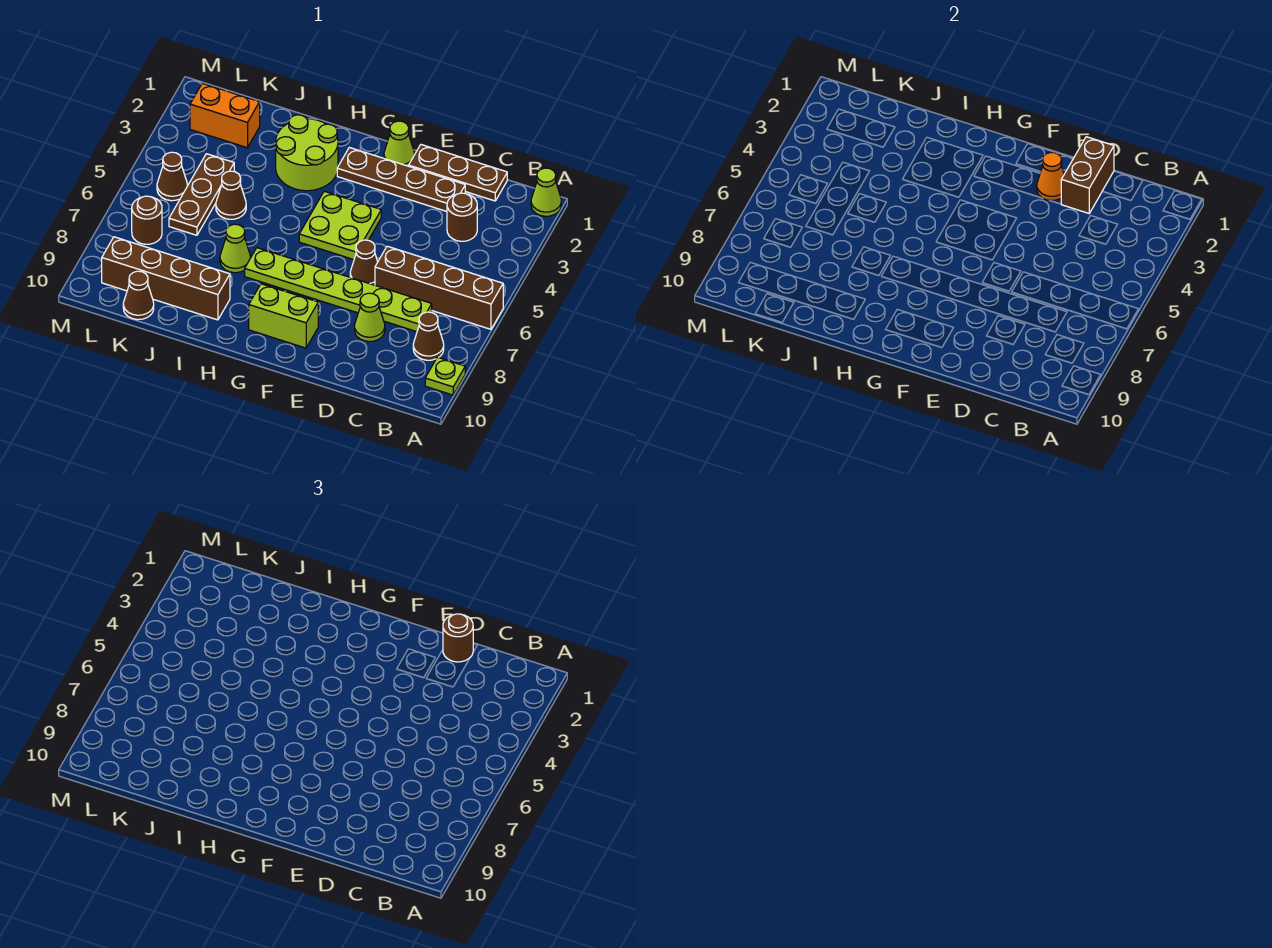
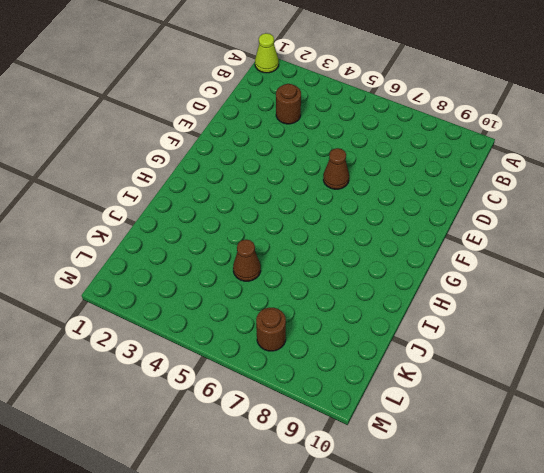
none -> brown brick A6:D6 level 1
none -> lime plate A9 level 1
none -> brown cone B8 level 1

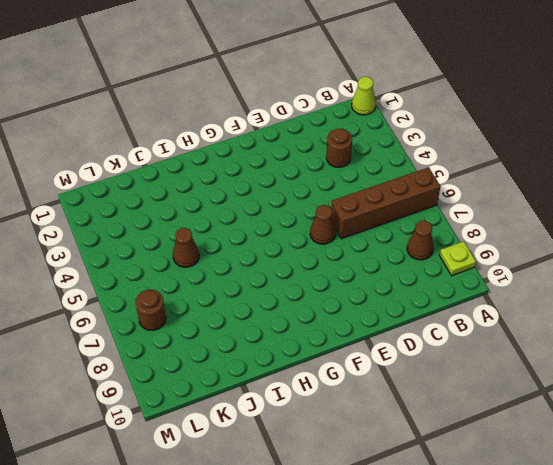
none -> brown plate C1:E1 level 1
none -> lime plate C7:H7 level 1
none -> brown plate D2:G2 level 1

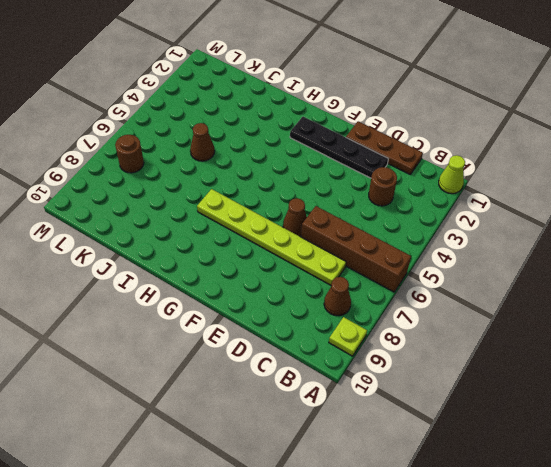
black plate D2:G2 level 1 -> brown plate D2:G2 level 1
none -> lime cone D8 level 1
none -> lime cone F1 level 1
none -> lime plate F4:G5 level 1

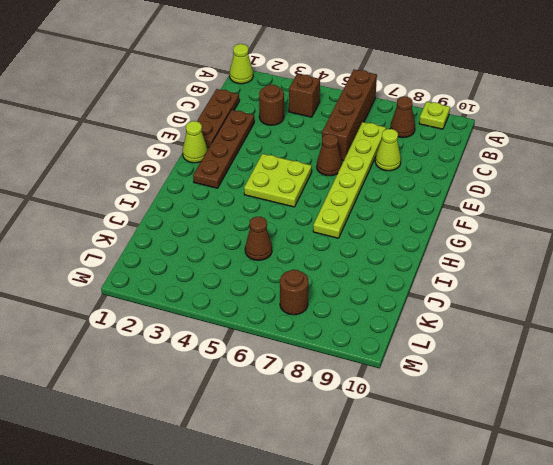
brown brick B4 level 1 -> none
none -> lime brick F9:G9 level 1
none -> lime round brick H2:I3 level 1
none -> lime cone I7 level 1

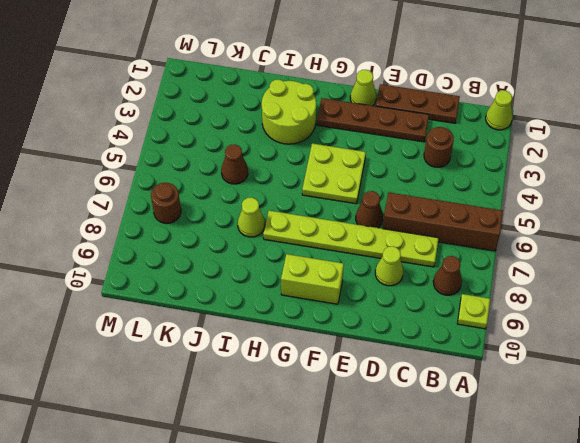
none -> brown brick I9:L9 level 1
none -> orange brick K2:L2 level 1
none -> brown plate K4:K6 level 1

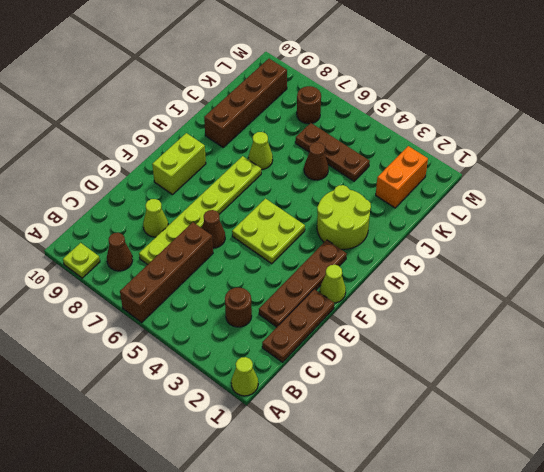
none -> brown cone K10 level 1
none -> brown cone L5 level 1
none -> brown brick D1:D2 level 2

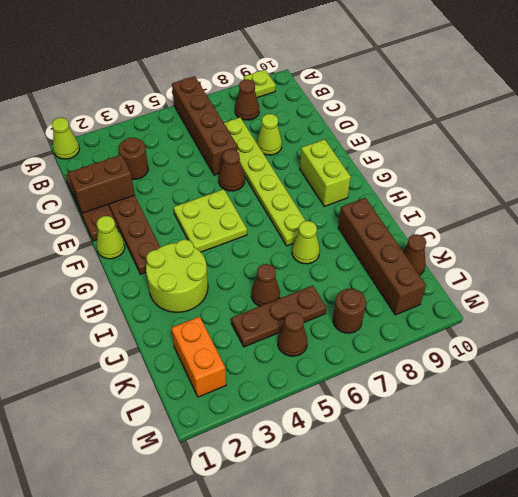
none -> orange cone E2 level 2
none -> brown round brick D1 level 3

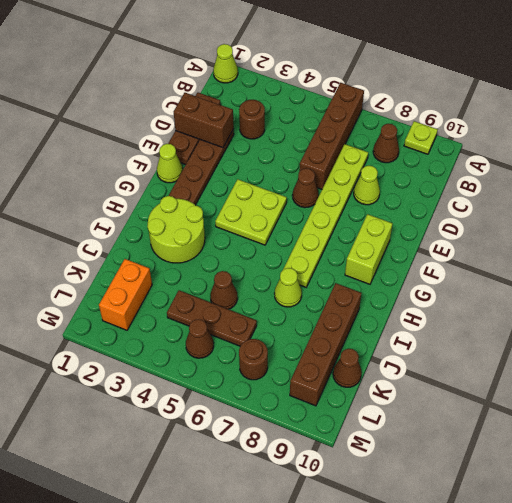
none -> orange cone E2 level 2
none -> brown round brick D1 level 3

